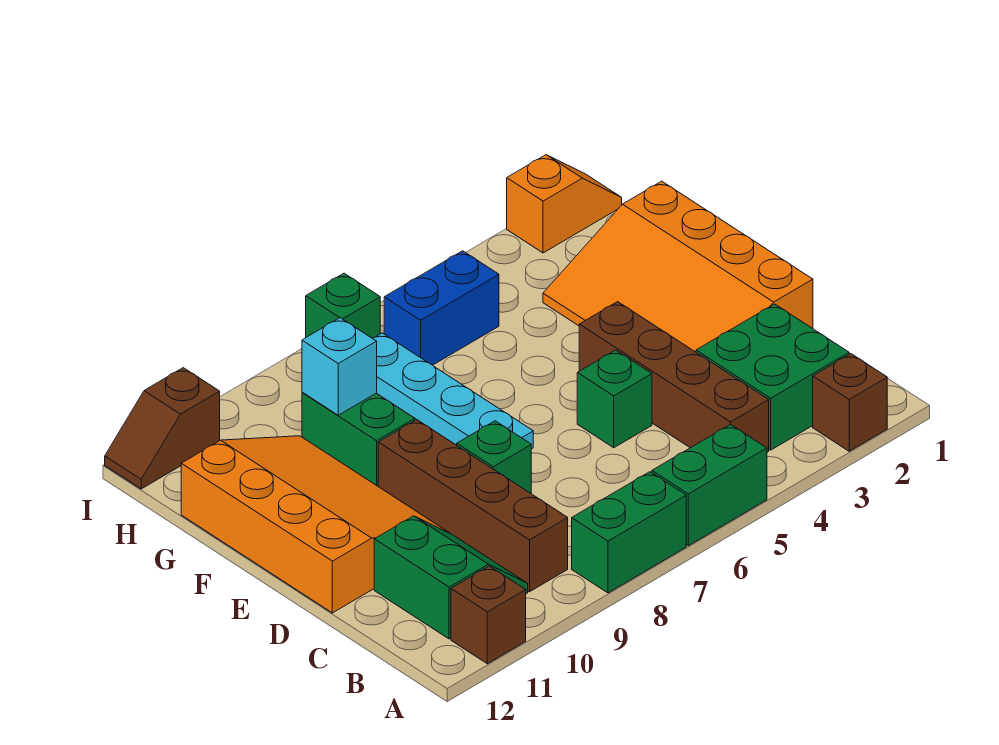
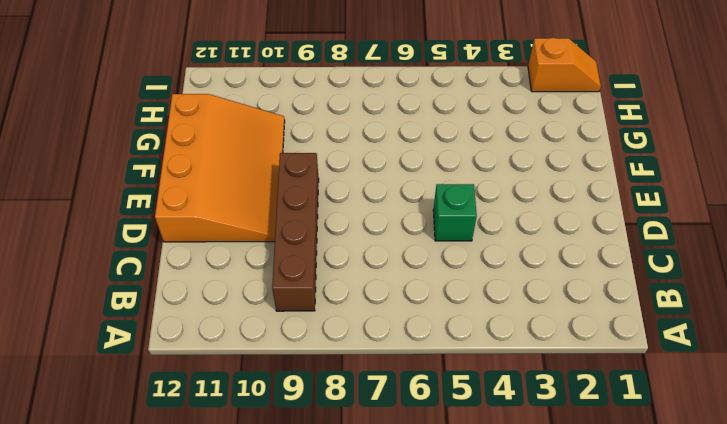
none -> brown brick A2 level 1
none -> green brick A5:A6 level 1
none -> green brick A7:A8 level 1

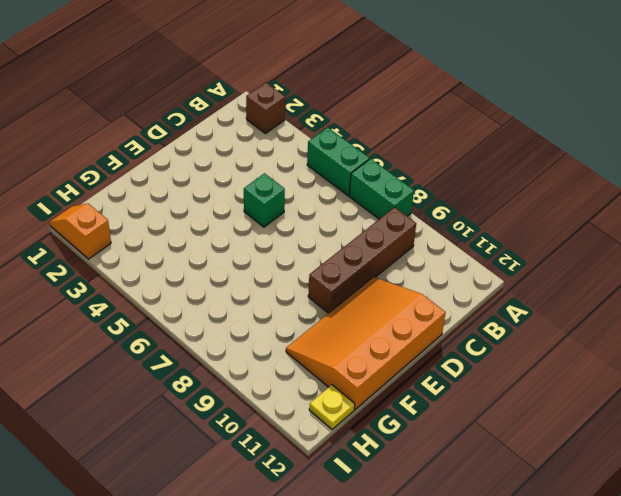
yellow plate H12 level 1 -> none
none -> brown brick A11 level 1
none -> green brick B2:C3 level 1
none -> brown brick B4:E4 level 1

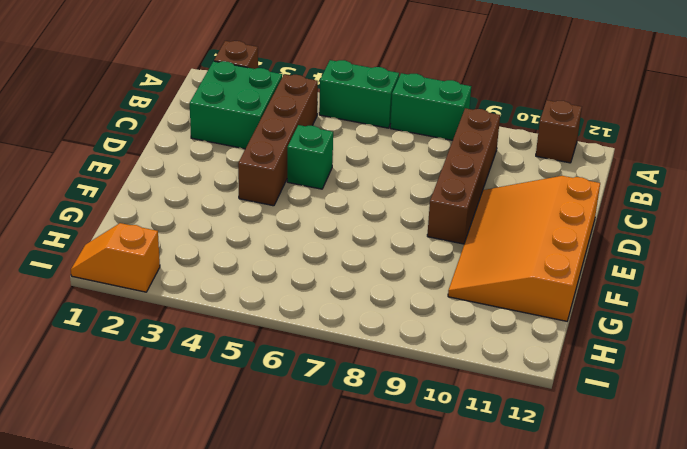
none -> green slope B10:C11 level 1 top 11
none -> orange slope D1:G3 level 1 top 1
none -> green brick D8 level 1

